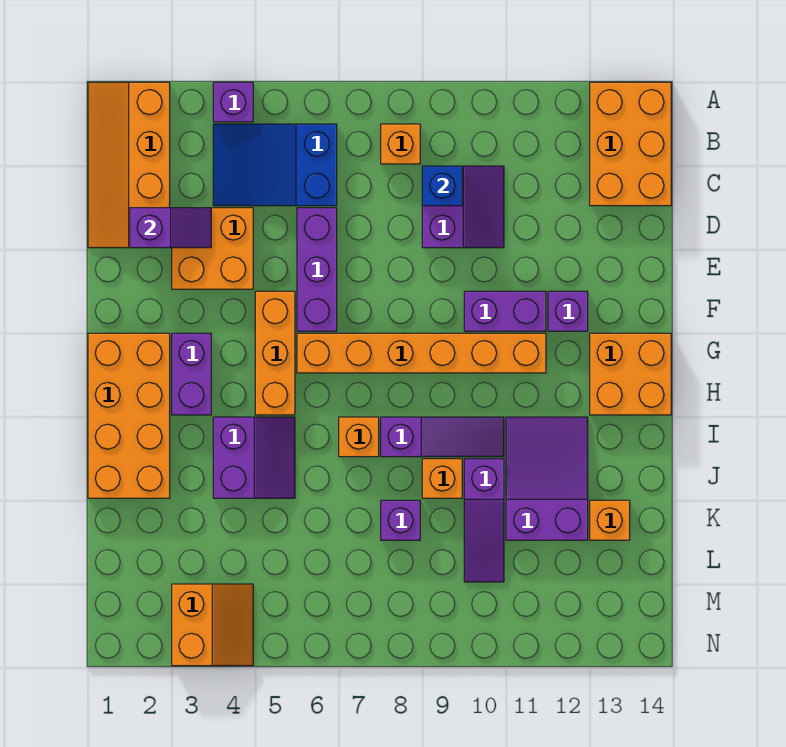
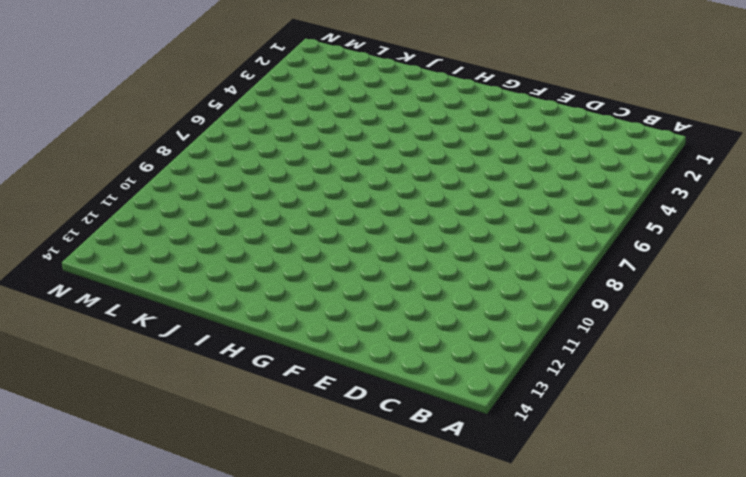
none -> orange slope A1:D2 level 1 top 2
none -> purple brick A4 level 1
none -> orange brick A13:C14 level 1

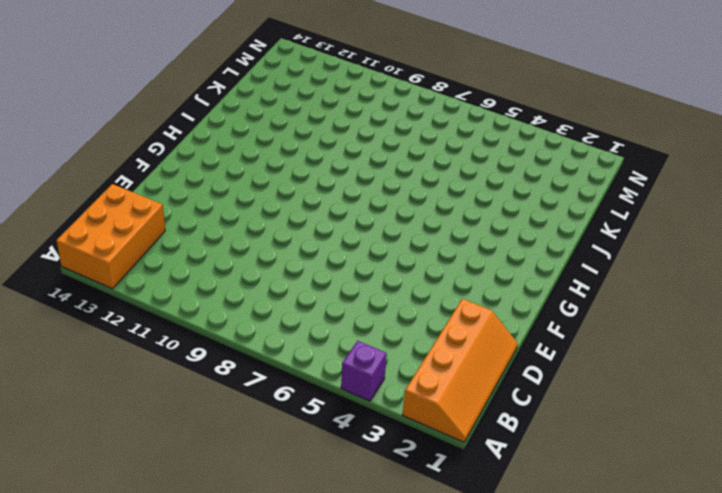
none -> blue slope B4:C6 level 1 top 6
none -> orange brick B8 level 1
none -> purple slope C9:D10 level 1 top 9

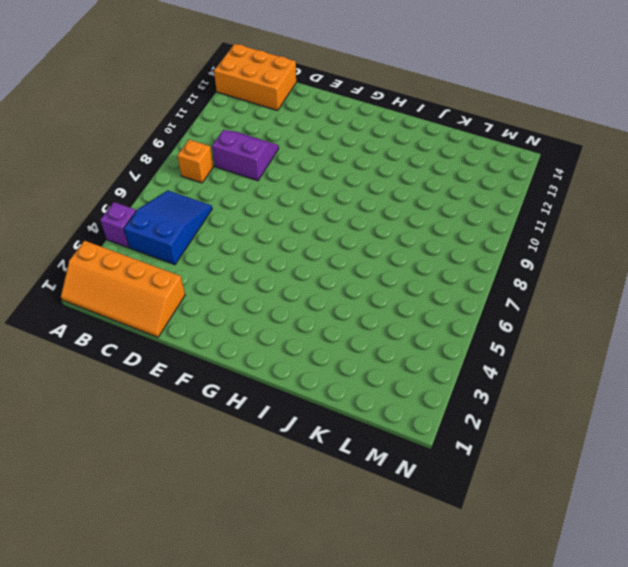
blue slope B4:C6 level 1 top 4 -> blue slope B4:C6 level 1 top 6
none -> orange brick D3:E4 level 1
none -> purple brick D6:F6 level 1
none -> orange brick F5:H5 level 1

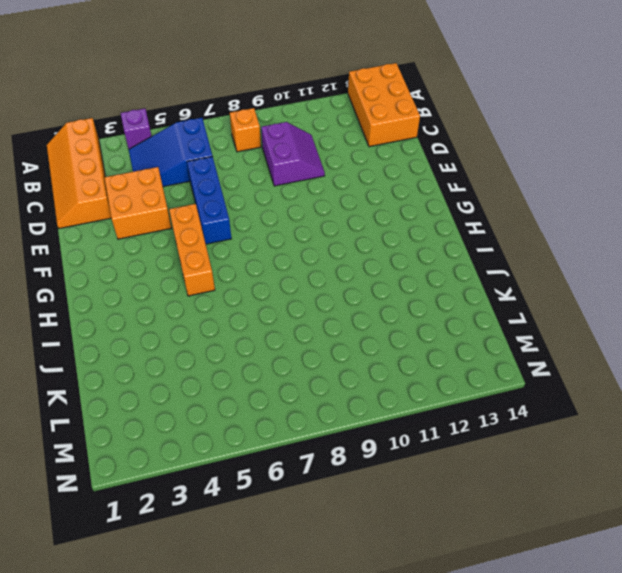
blue brick D6:F6 level 1 -> purple brick D6:F6 level 1
none -> purple brick F10:F11 level 1
none -> purple brick F12 level 1
none -> orange brick G1:J2 level 1

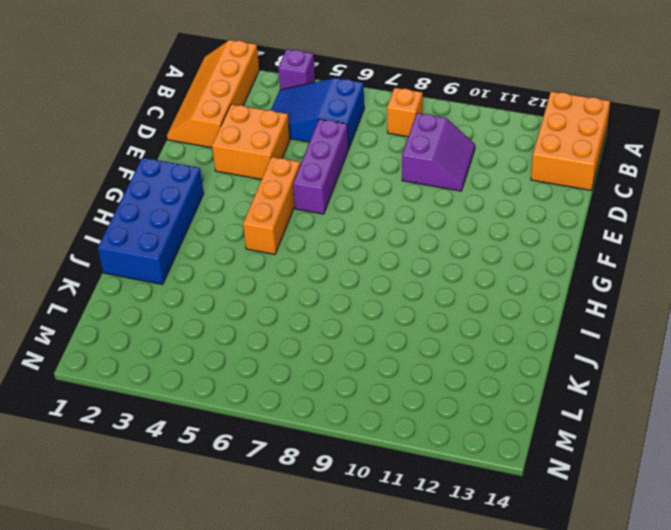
blue brick G1:J2 level 1 -> orange brick G1:J2 level 1
none -> purple brick F10:F11 level 1
none -> purple brick F12 level 1
none -> purple brick G3:H3 level 1

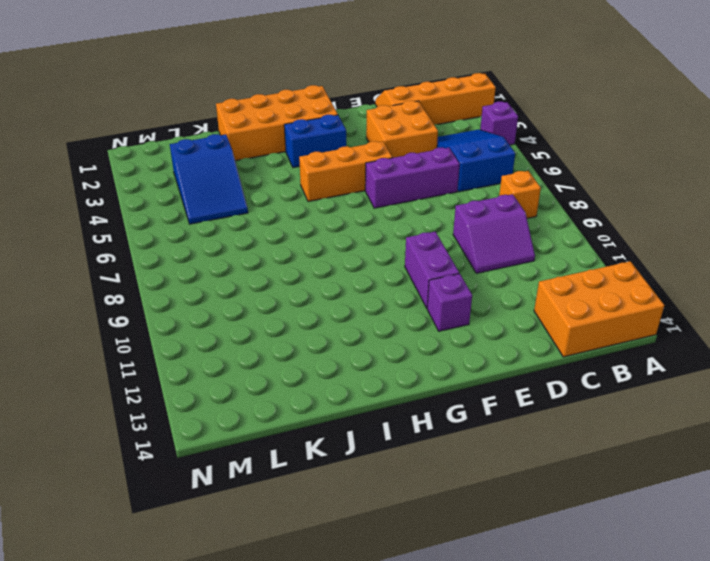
blue brick G3:H3 level 1 -> purple brick G3:H3 level 1
blue slope K3:L5 level 1 top 3 -> none
none -> orange brick G6:G11 level 1
none -> orange brick G13:H14 level 1
none -> purple slope I4:J5 level 1 top 4

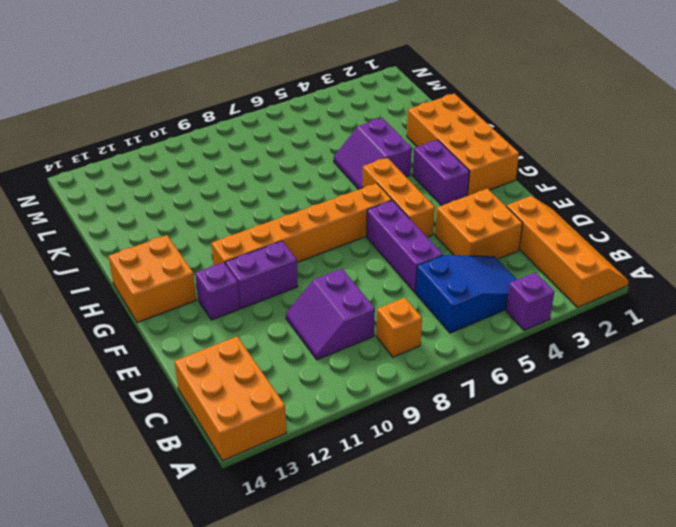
none -> orange brick I7 level 1
none -> purple slope I8:I10 level 1 top 8
none -> purple slope I11:K12 level 1 top K

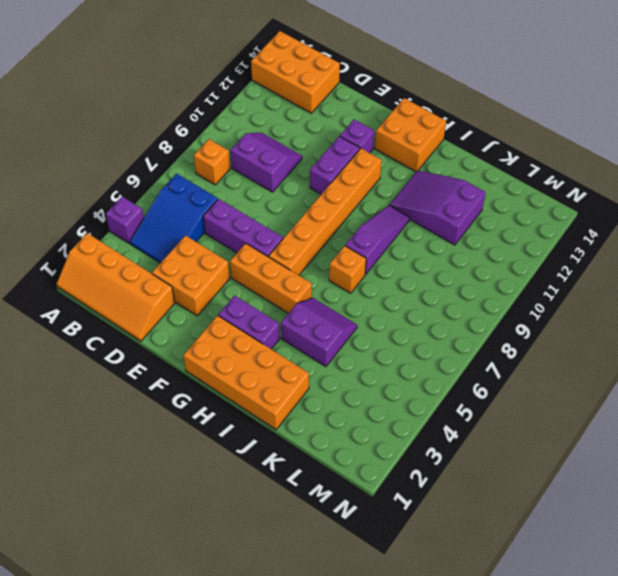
none -> orange brick J9 level 1
none -> purple slope J10:L10 level 1 top J
none -> purple brick K8 level 1

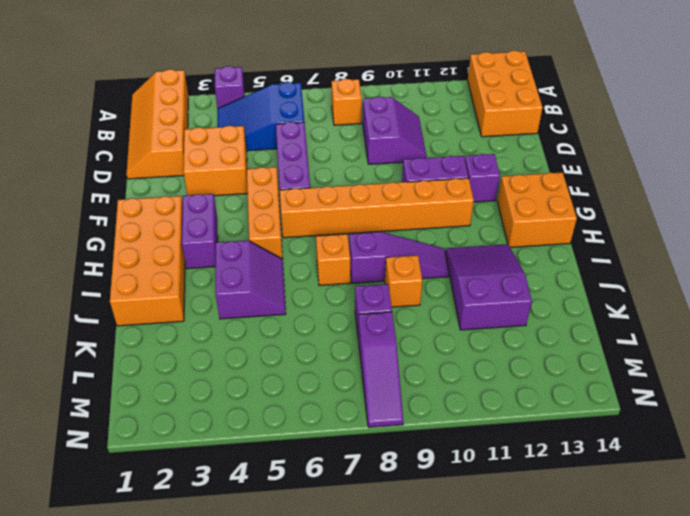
purple slope L8:N8 level 1 top L -> purple slope J10:L10 level 1 top J
none -> orange brick K13 level 1
none -> orange slope M3:N4 level 1 top 3
none -> blue brick C9 level 2

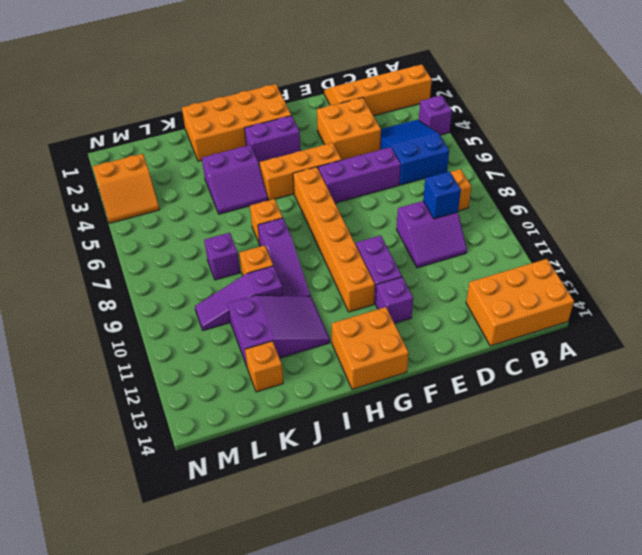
none -> purple slope D2:D3 level 2 top 2

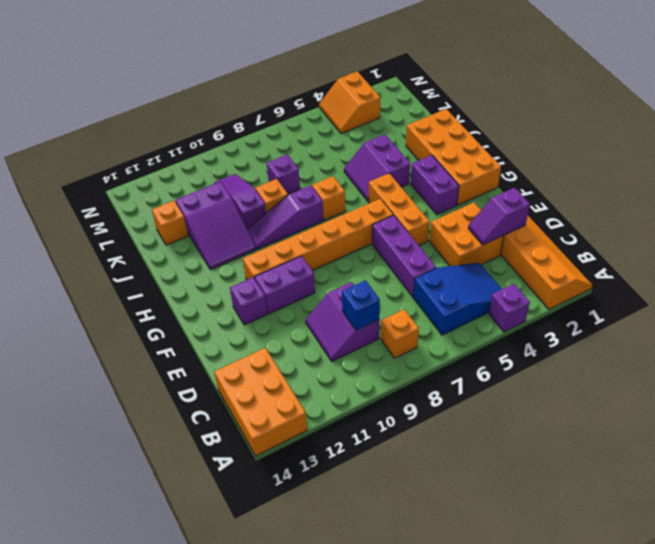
none -> orange brick G13:H14 level 1

